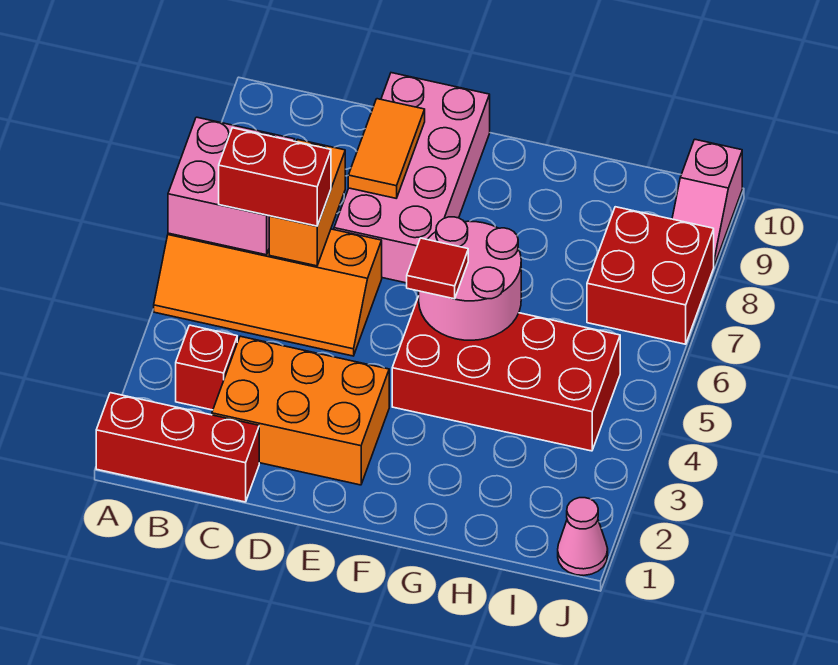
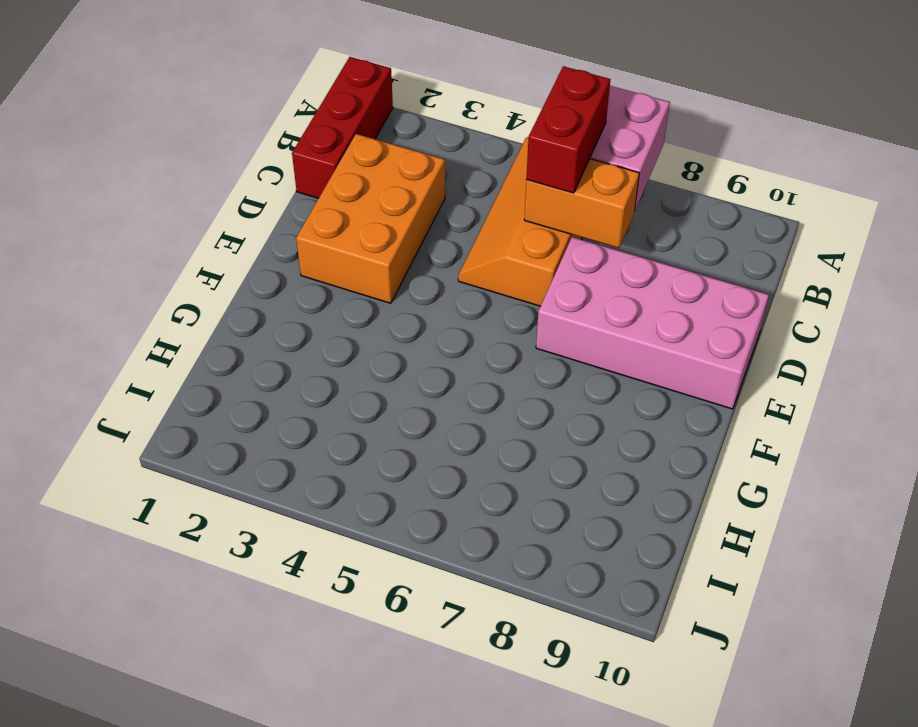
none -> red brick B3 level 1
none -> red brick F4:I5 level 1
none -> red brick I7:J8 level 1

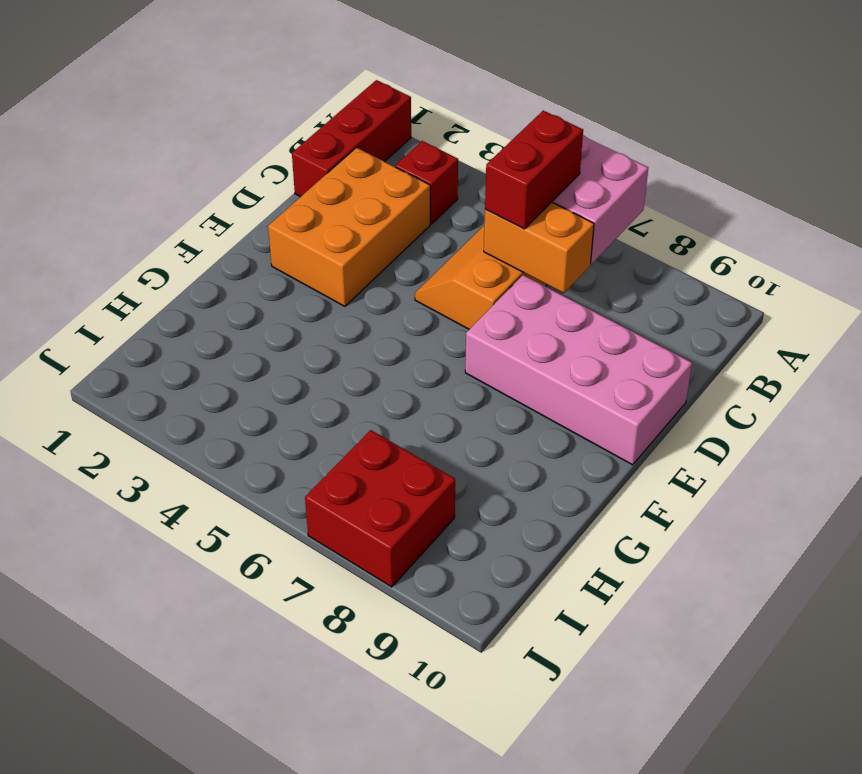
none -> red brick F4:I5 level 1
none -> pink cone J1 level 1
none -> pink slope J9:J10 level 1 top 10

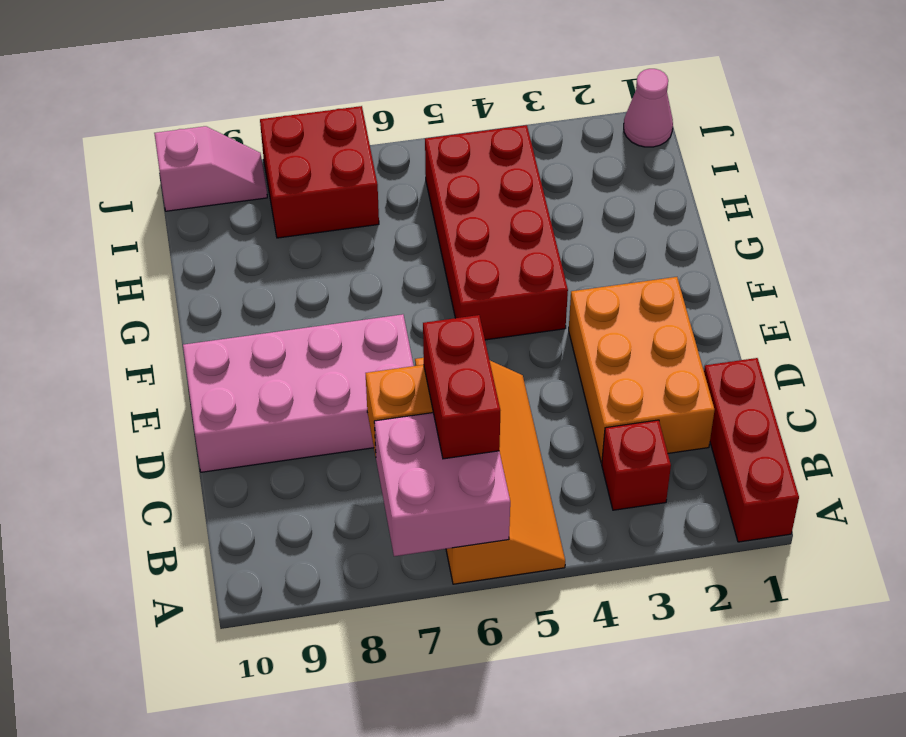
none -> orange tile D8:D9 level 2
none -> pink round brick F5:G6 level 2
none -> red tile F5 level 3

